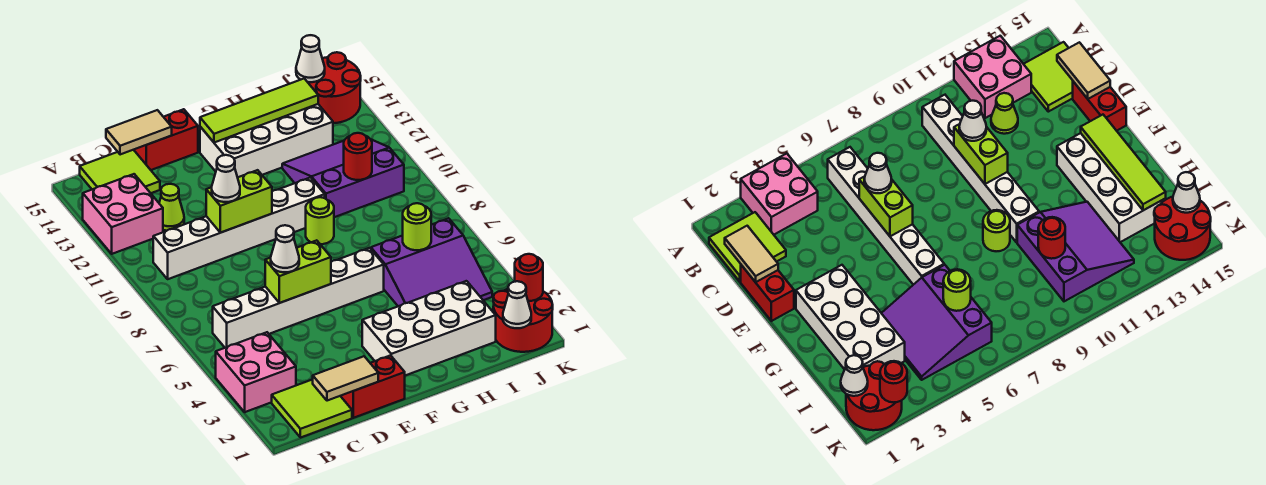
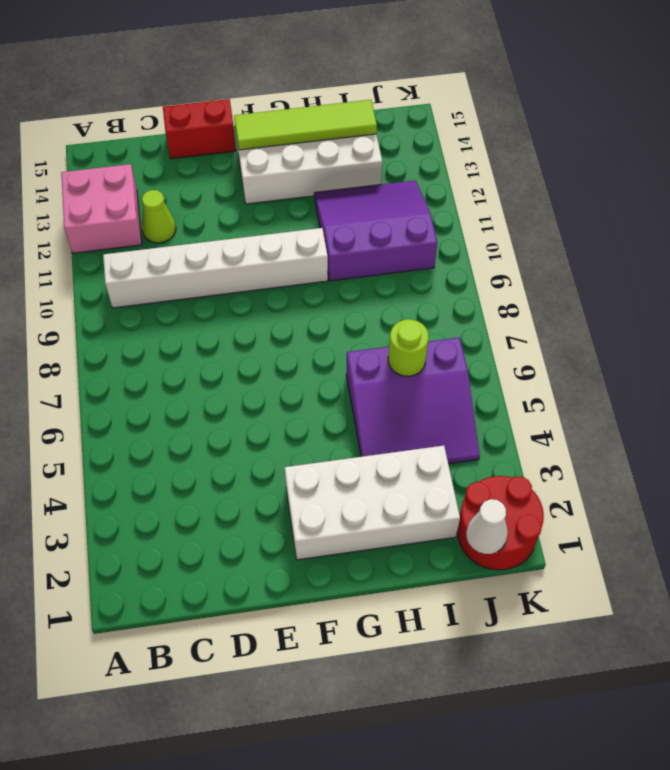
none -> pink brick A3:B4 level 1
none -> lime tile B1:C2 level 1
none -> white brick B6:G6 level 1

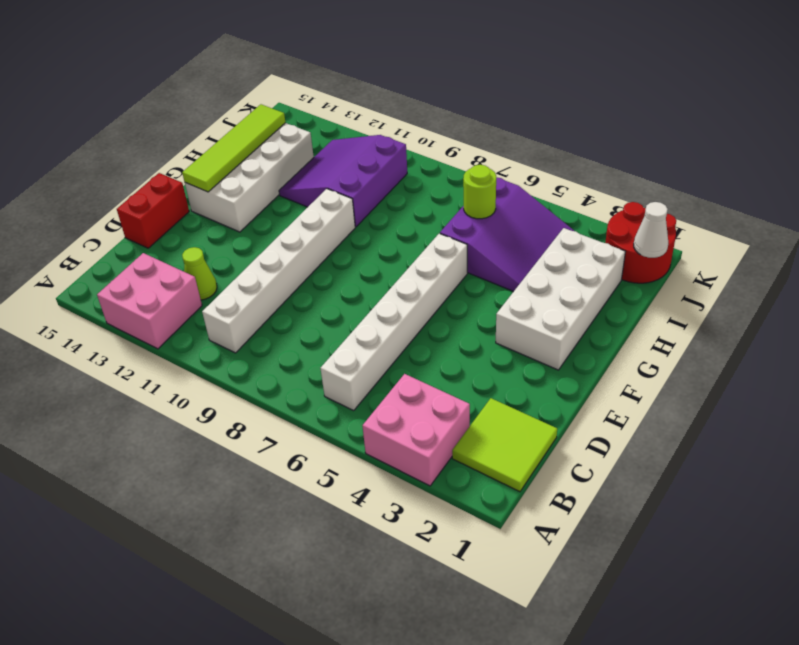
none -> lime tile B14:C15 level 1
none -> red brick D1:E1 level 1
none -> lime round brick G9 level 1

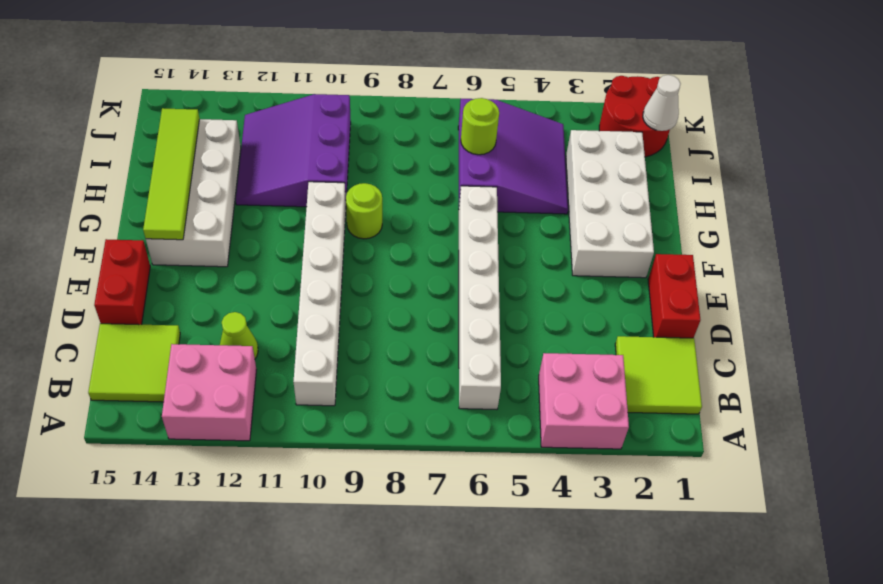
none -> red round brick J14:K15 level 1
none -> tan tile C1:D1 level 2
none -> tan tile C15:D15 level 2

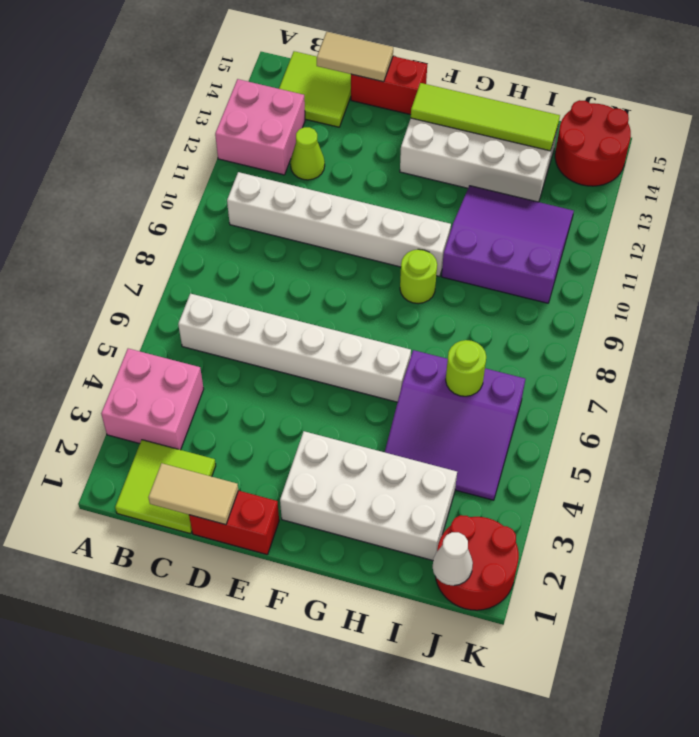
none -> lime brick D6:E6 level 2
none -> lime brick D10:E10 level 2
none -> red round brick I10 level 2

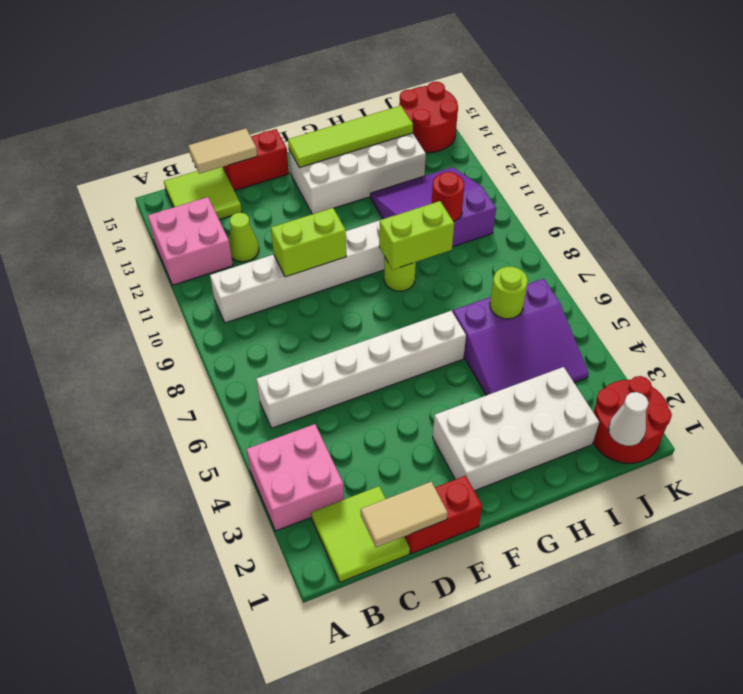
lime brick G9:H9 level 2 -> lime brick D6:E6 level 2
none -> white cone J15 level 2
none -> red round brick K2 level 2
none -> white cone D6 level 3

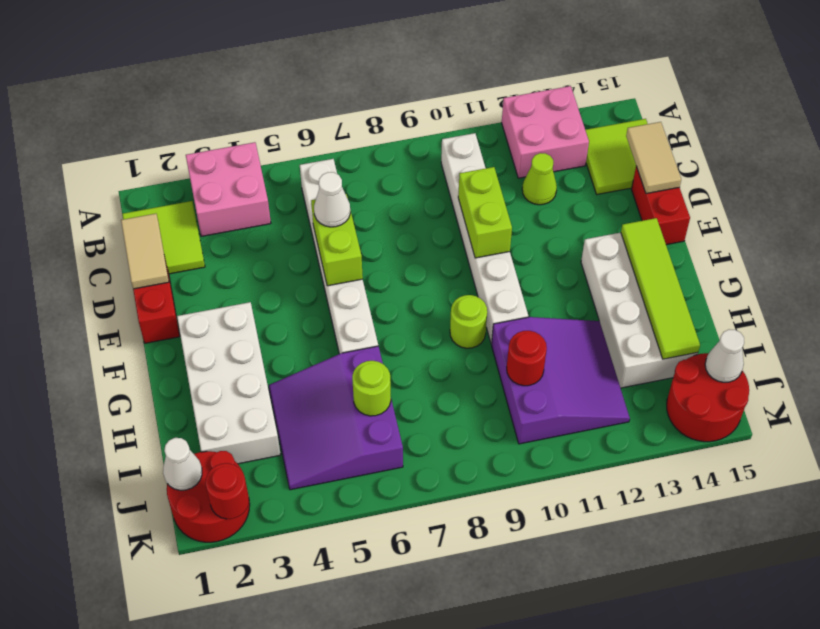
none -> white cone D10 level 3

